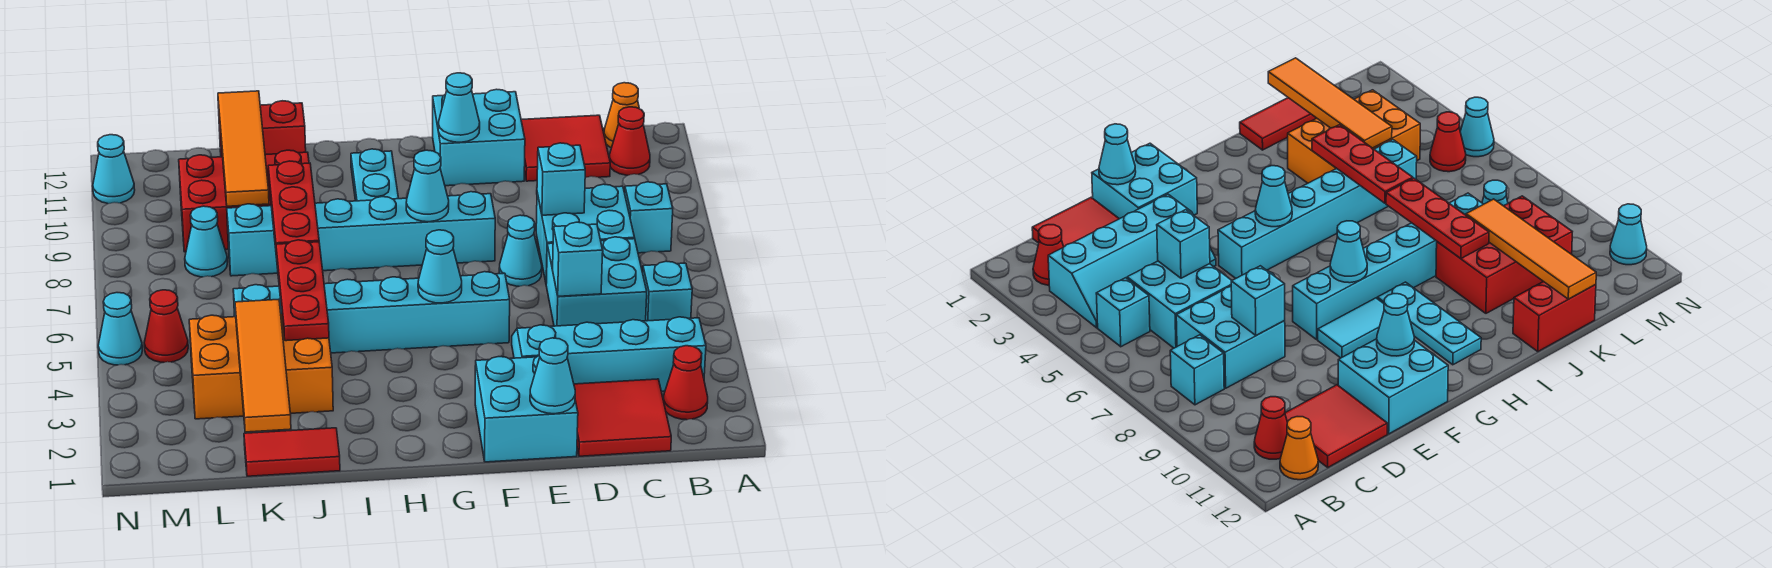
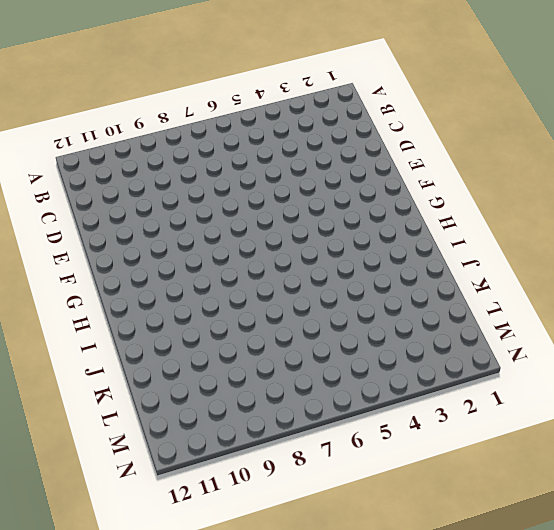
none -> red cone B2 level 1
none -> cyan slope B3:E4 level 1 top 3
none -> cyan brick B5 level 1
none -> cyan brick B8 level 1

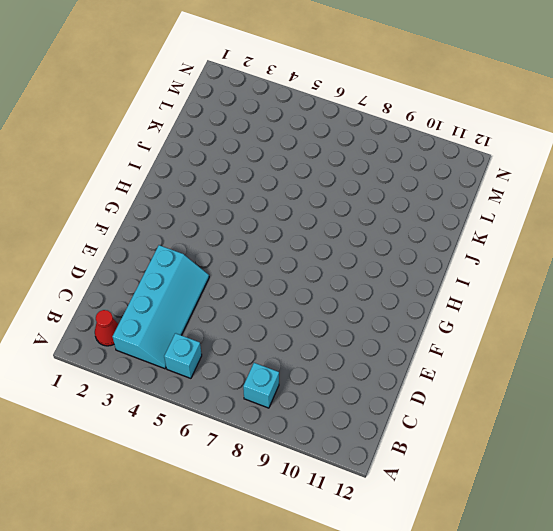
none -> red cone B11 level 1
none -> orange cone B12 level 1
none -> red tile C1:D2 level 1
none -> cyan brick C5:D6 level 1

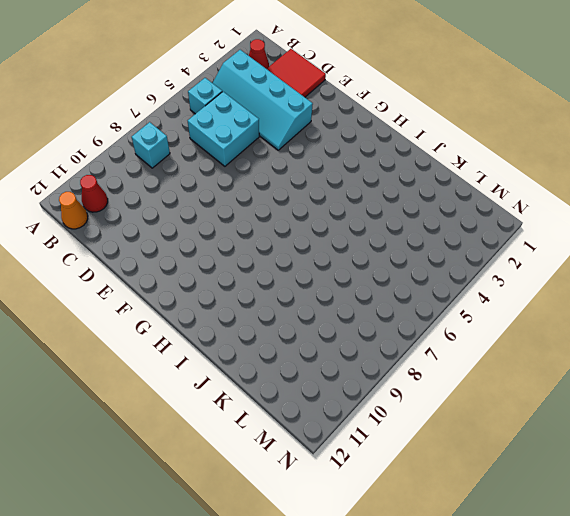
none -> cyan brick C7:D8 level 1
none -> red tile C11:D12 level 1
none -> cyan brick E1:F2 level 1
none -> cyan cone E7 level 1

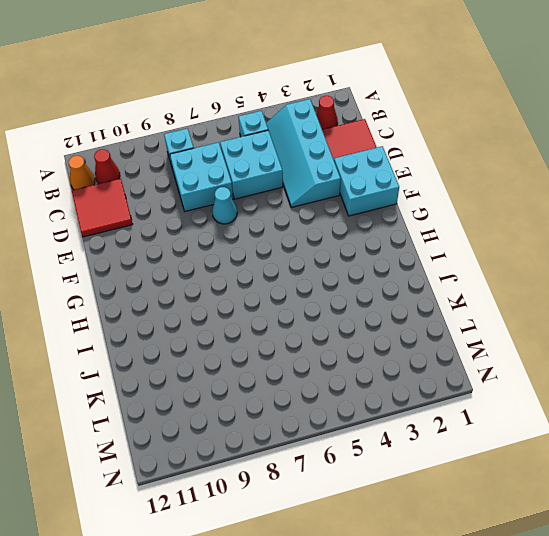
none -> cyan brick E11:F12 level 1
none -> cyan brick F5:K5 level 1
none -> cyan brick F8:K8 level 1
none -> cyan tile F9:G9 level 1

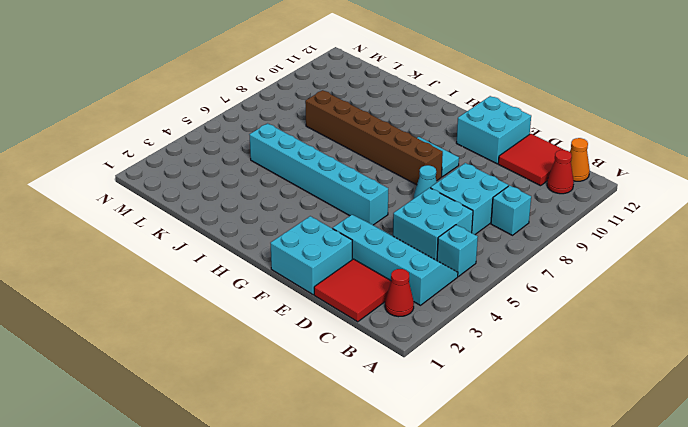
brown brick F8:K8 level 1 -> cyan brick F8:K8 level 1
none -> cyan plate H9:H11 level 1
none -> red tile J1:K1 level 1
none -> orange brick J3:L4 level 1
none -> red brick J9:L10 level 1

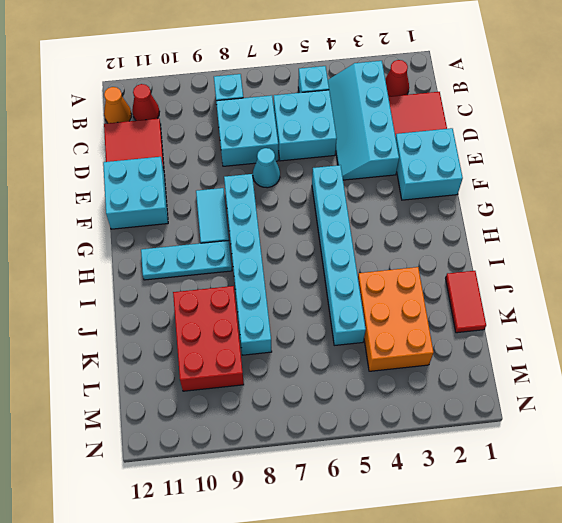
none -> red brick J12:K12 level 1
none -> cyan cone L8 level 1
none -> red cone M5 level 1
none -> cyan cone N5 level 1

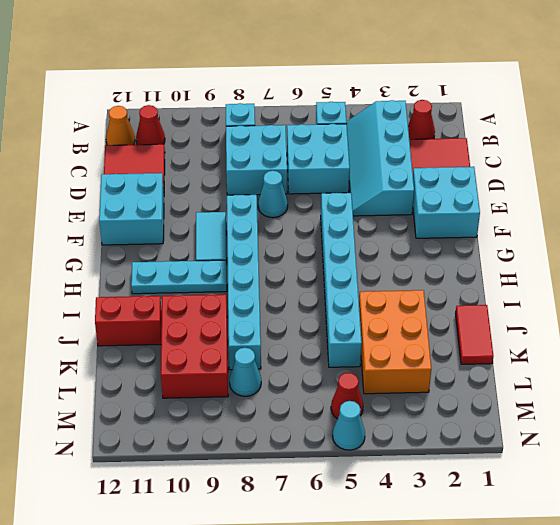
red brick J11:J12 level 1 -> red brick J12:K12 level 1
none -> cyan cone N11 level 1
none -> cyan brick D5 level 2
none -> cyan brick D8 level 2
none -> cyan cone E1 level 2

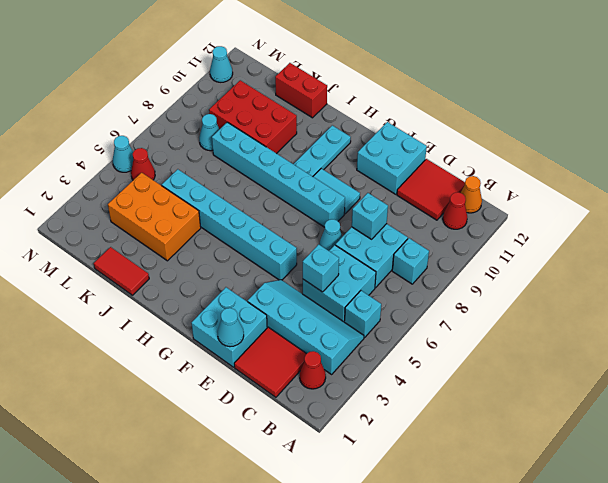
none -> cyan cone F11 level 2
none -> cyan cone G5 level 2
none -> cyan cone G8 level 2
none -> red plate J4:J6 level 2

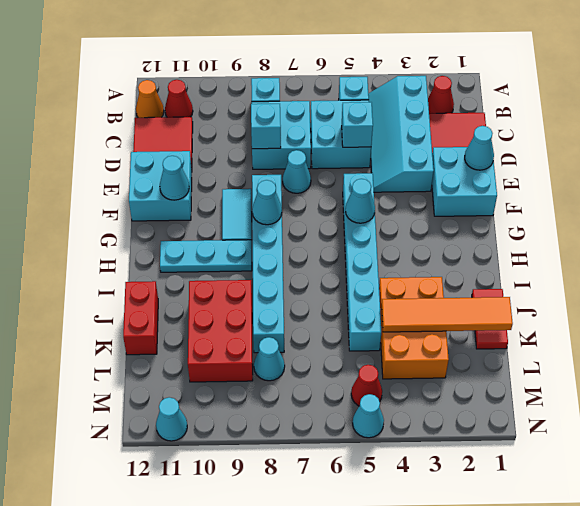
none -> red plate J4:J6 level 2
none -> red plate J7:J9 level 2
none -> orange tile K9:K12 level 2

